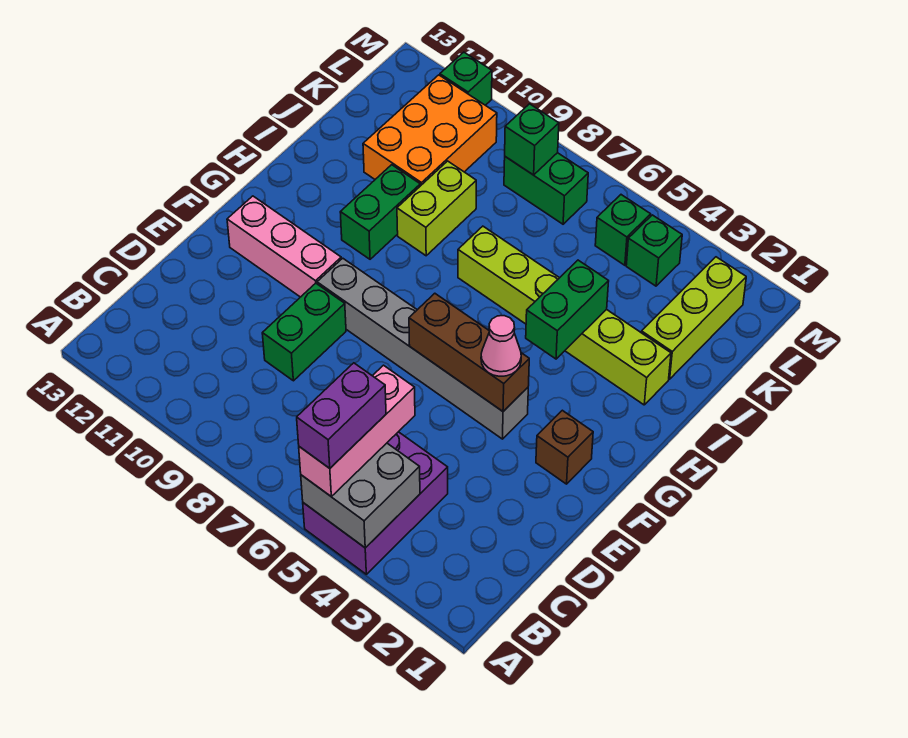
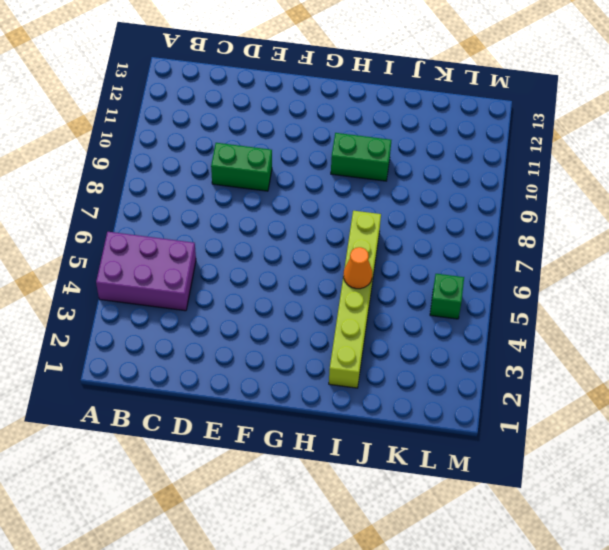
orange cone I5 level 2 -> none
none -> brown brick F2 level 1
none -> grey brick F4:F9 level 1
none -> pink brick F10:F12 level 1

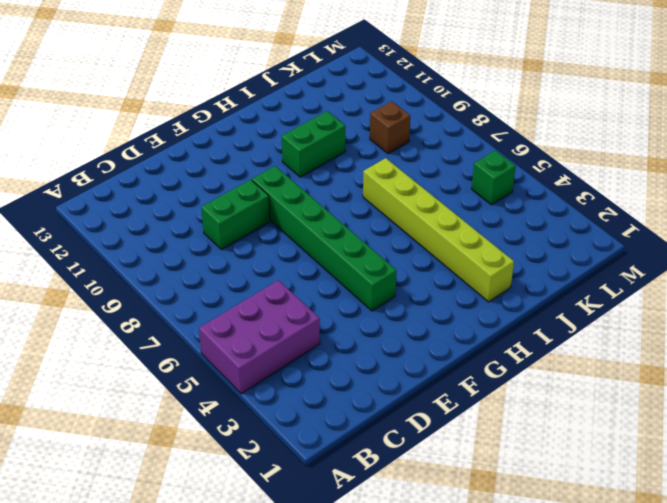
green brick F4:F9 level 1 -> grey brick F4:F9 level 1
brown brick K9 level 1 -> brown brick F2 level 1
none -> pink brick F10:F12 level 1
none -> lime brick I9:J9 level 1
none -> lime brick J2:L2 level 1

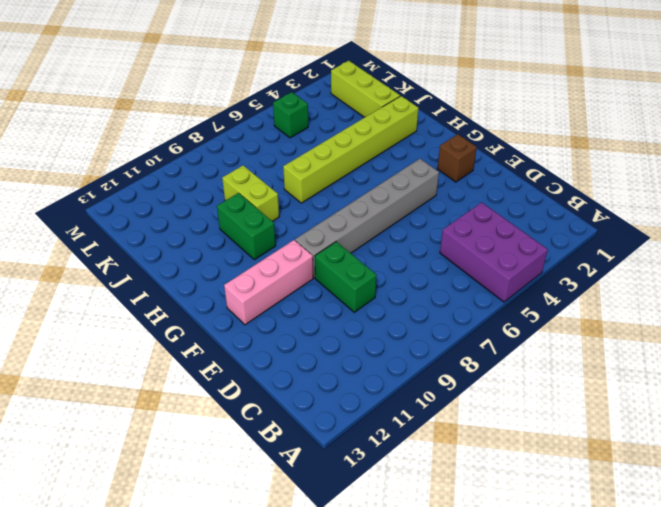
none -> orange brick J10:L11 level 1
none -> green brick L4 level 1
none -> green brick L7:L8 level 1

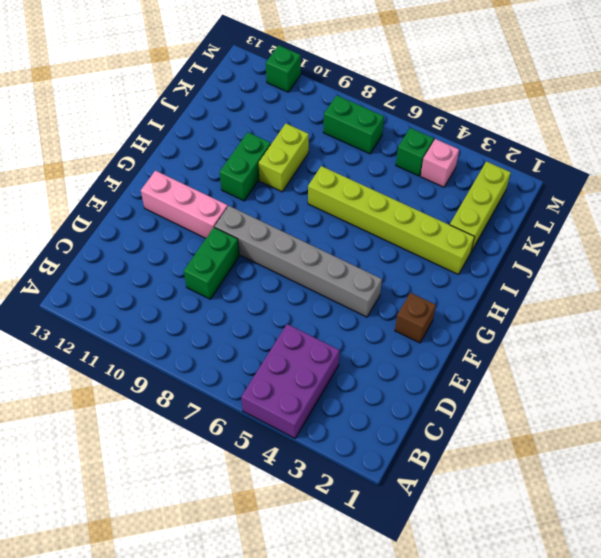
pink brick L4 level 1 -> green brick L4 level 1
none -> orange brick J10:L11 level 1
none -> grey brick A4:B5 level 2
none -> brown brick F4:F6 level 2

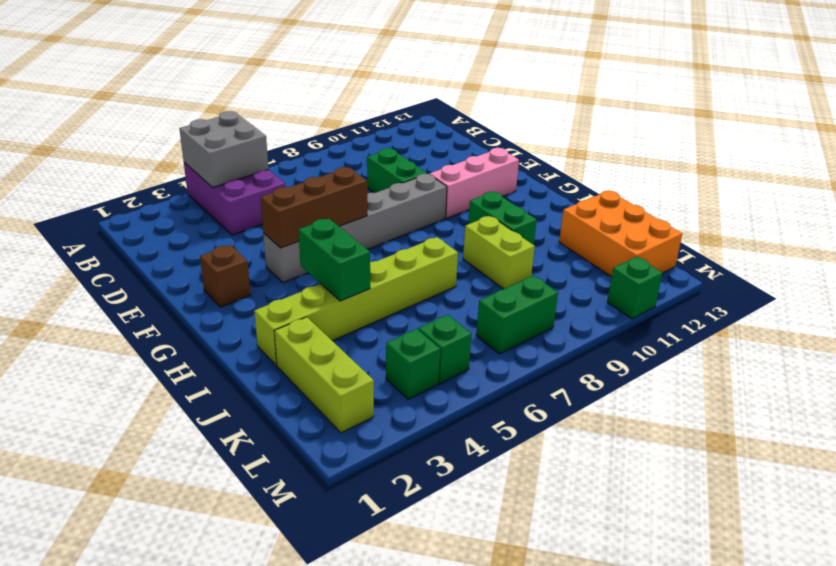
orange brick J12:L13 level 1 -> orange brick J10:L11 level 1
none -> green brick L8 level 2
none -> pink brick A5:C5 level 3
none -> pink cone F4 level 3

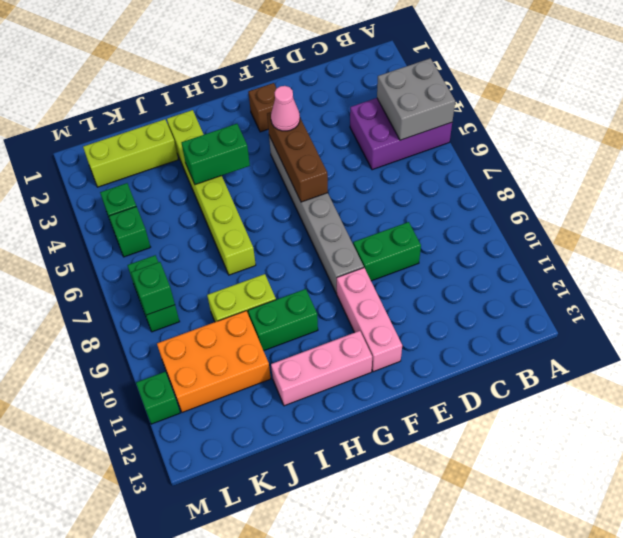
pink brick G12:I12 level 1 -> pink brick A5:C5 level 3
none -> purple brick A5:B5 level 4

